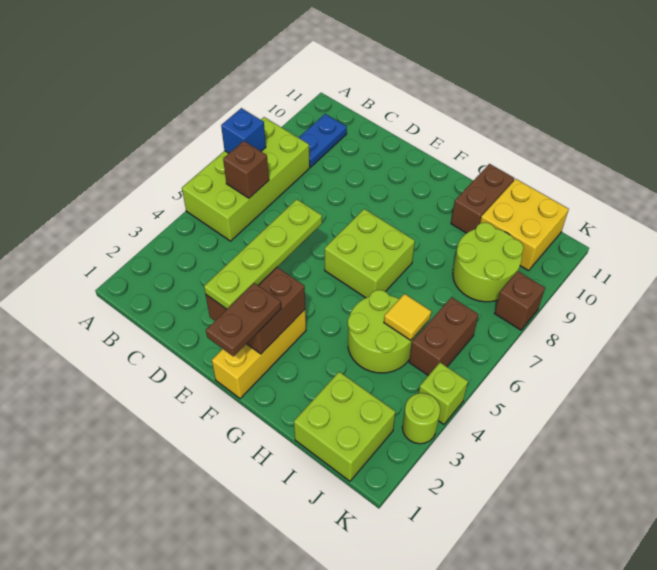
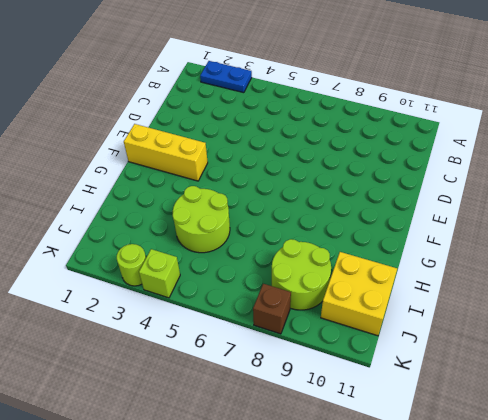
blue plate A2:A3 level 1 -> blue plate B9:B10 level 1
none -> lime brick A5:B8 level 1
none -> lime brick F6:G7 level 1
none -> brown brick H10:H11 level 1

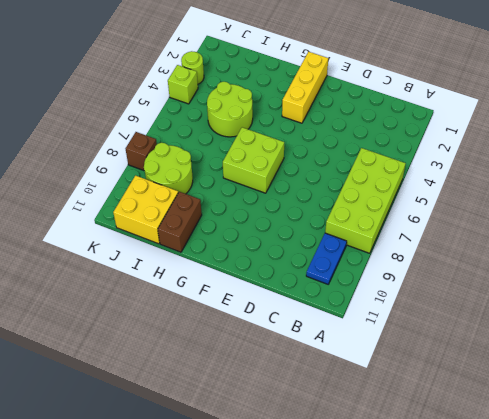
none -> lime brick I1:J2 level 1
none -> brown brick J5:J6 level 1
none -> blue brick A7 level 2

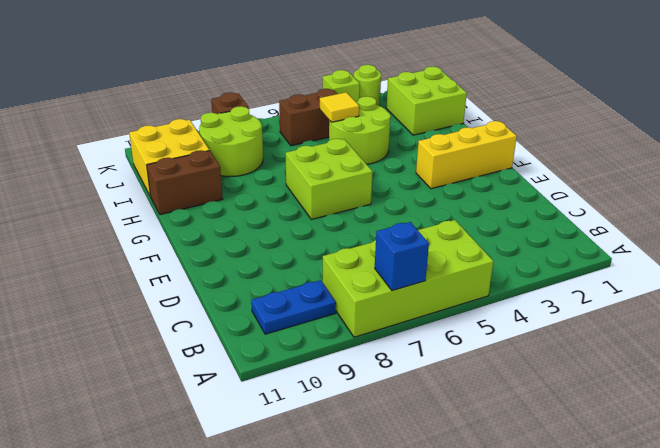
none -> brown brick B6 level 2
none -> brown brick E2:F3 level 2
none -> lime plate E2:E5 level 3

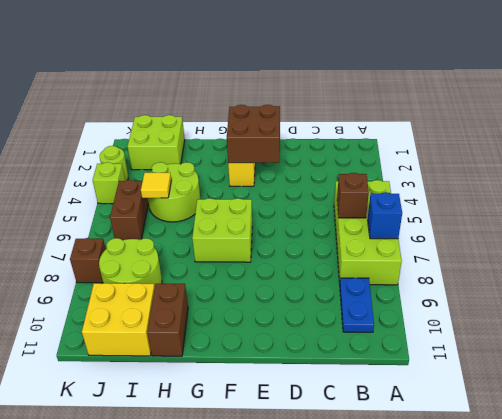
none -> lime plate E2:E5 level 3
none -> brown plate F1:F2 level 3

